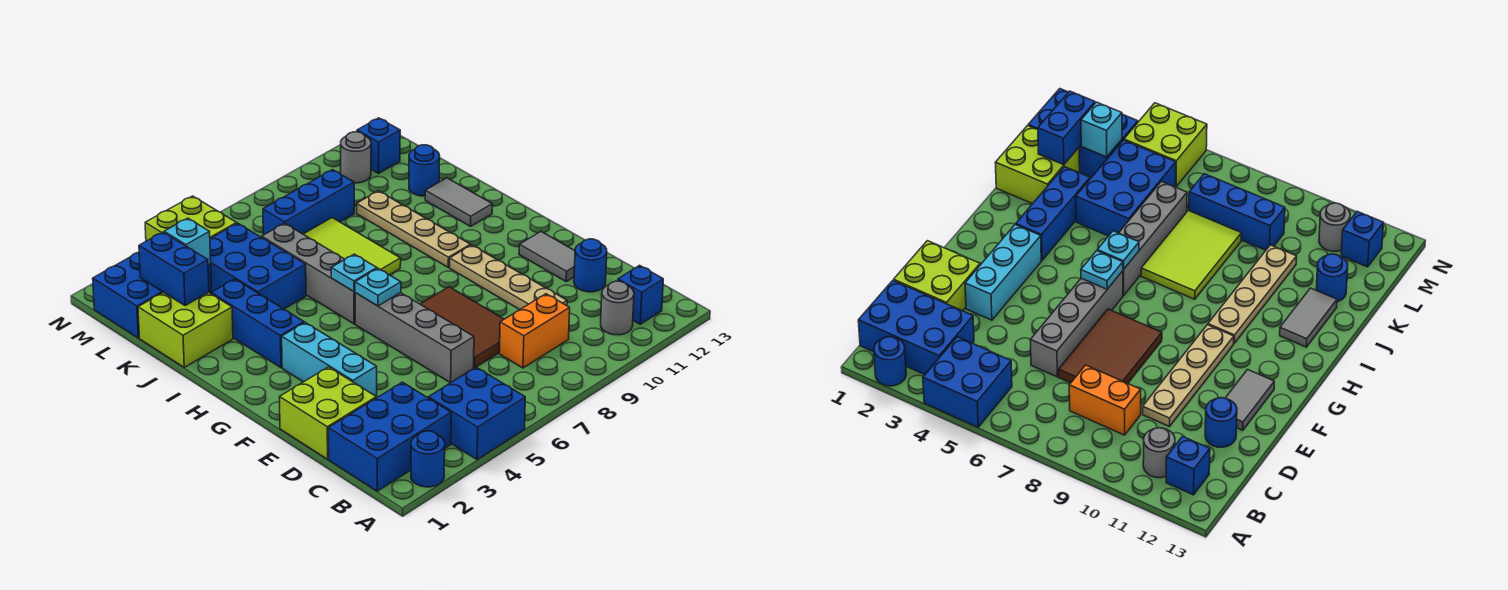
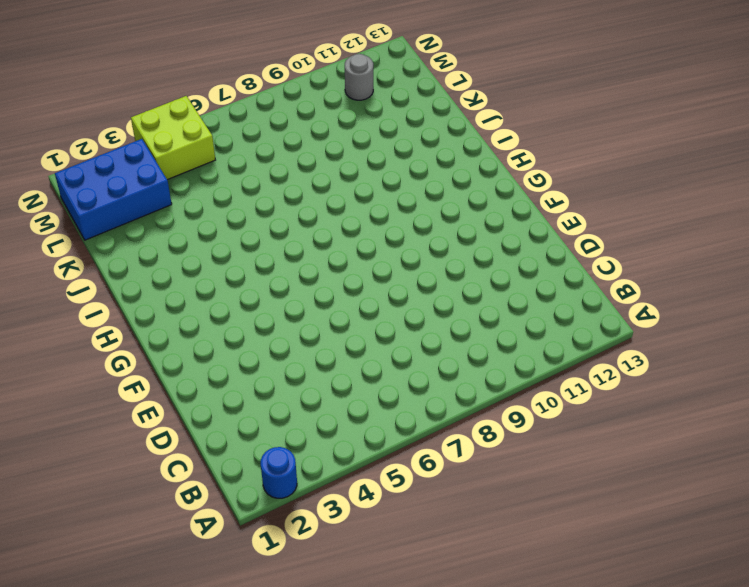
none -> blue brick A4:B5 level 1
none -> blue brick B1:C3 level 1
none -> grey round brick B11 level 1
none -> blue brick B12 level 1

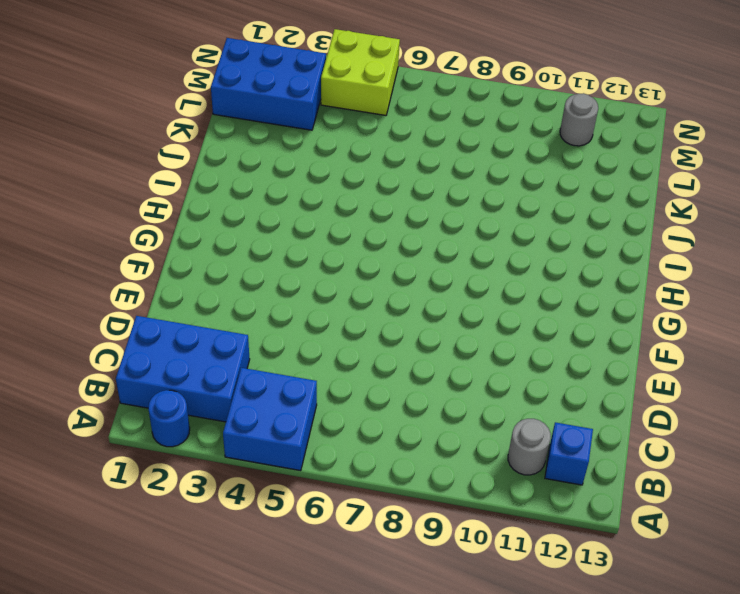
none -> orange brick C8:C9 level 1
none -> lime brick D1:E2 level 1
none -> grey brick D6:G6 level 1
none -> brown tile D7:F8 level 1

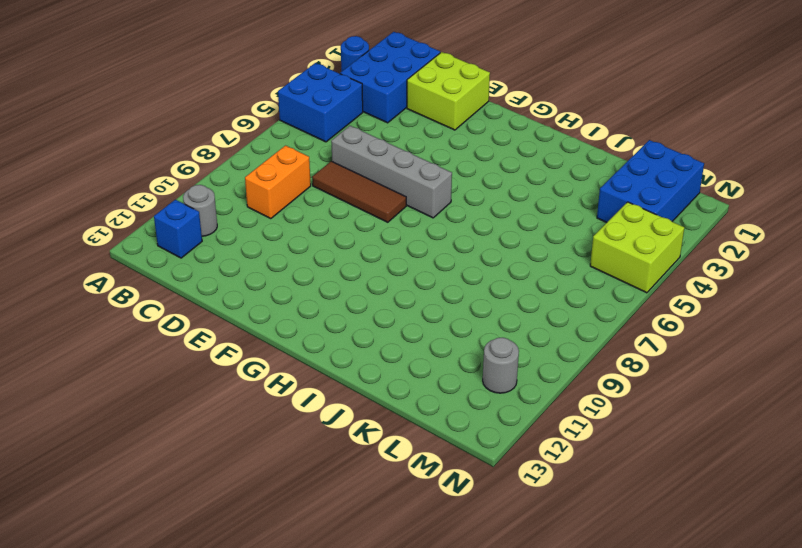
brown tile D7:F7 level 1 -> brown tile D7:F8 level 1
none -> tan plate D10:G10 level 1
none -> blue round brick D12 level 1
none -> cyan brick E3:G3 level 1
none -> grey tile E12:F12 level 1

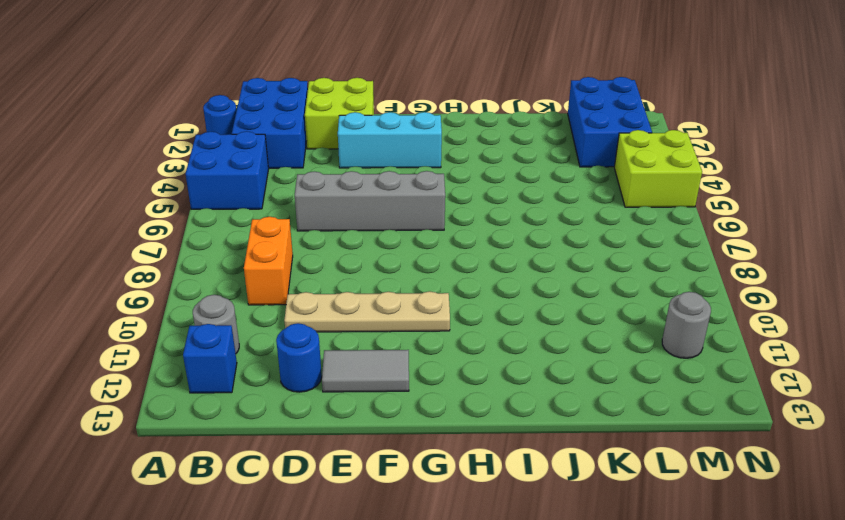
none -> brown tile D7:F8 level 1
none -> blue brick H3:J3 level 1
none -> grey brick H6:K6 level 1
none -> tan plate H10:K10 level 1

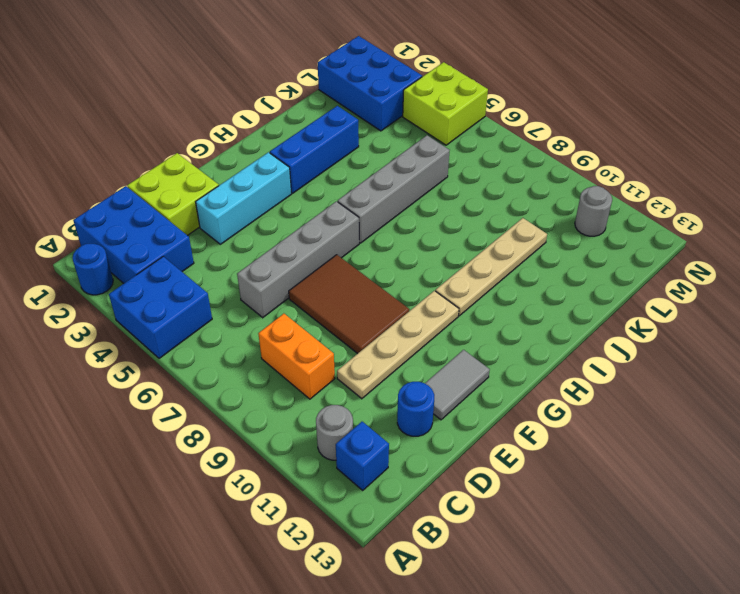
brown tile E7:F9 level 1 -> brown tile D7:F8 level 1
none -> lime tile I7:K8 level 1
none -> grey tile I12:J12 level 1
none -> lime brick J1:K2 level 1
none -> blue brick J4:L5 level 1

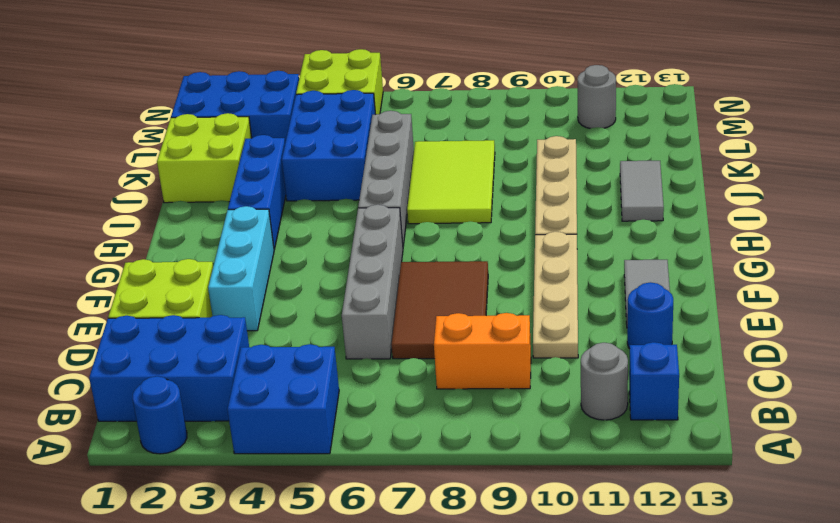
none -> blue round brick K12 level 1
none -> blue brick L7:L9 level 1
none -> blue brick M12 level 1
none -> cyan plate G6 level 2

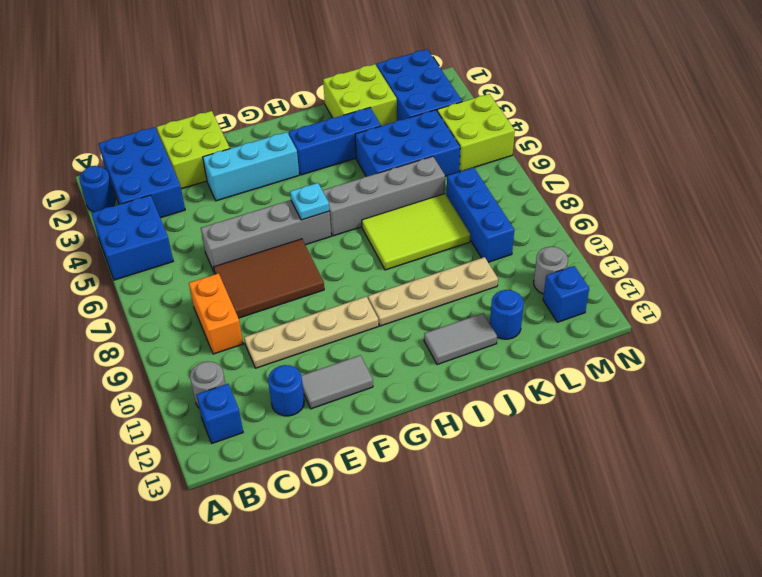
none -> cyan plate H6 level 2
none -> blue brick K2:L2 level 2
none -> cyan brick L3 level 2

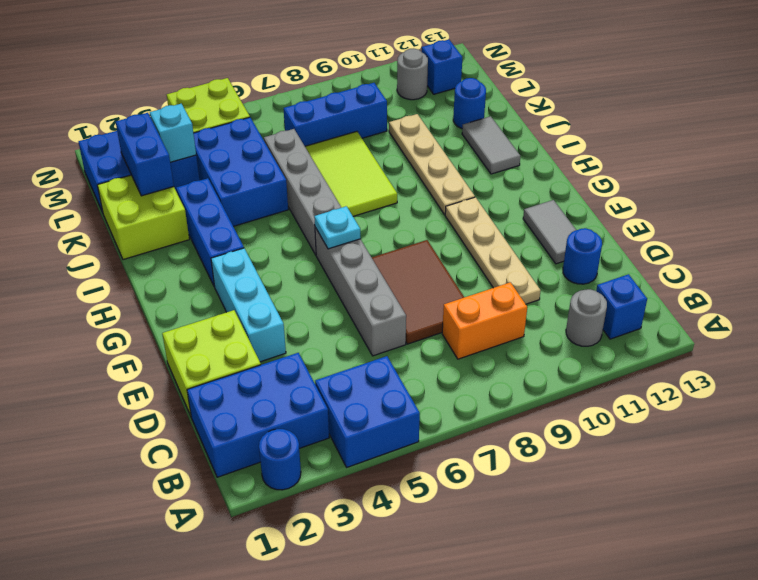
none -> cyan plate H6 level 2

